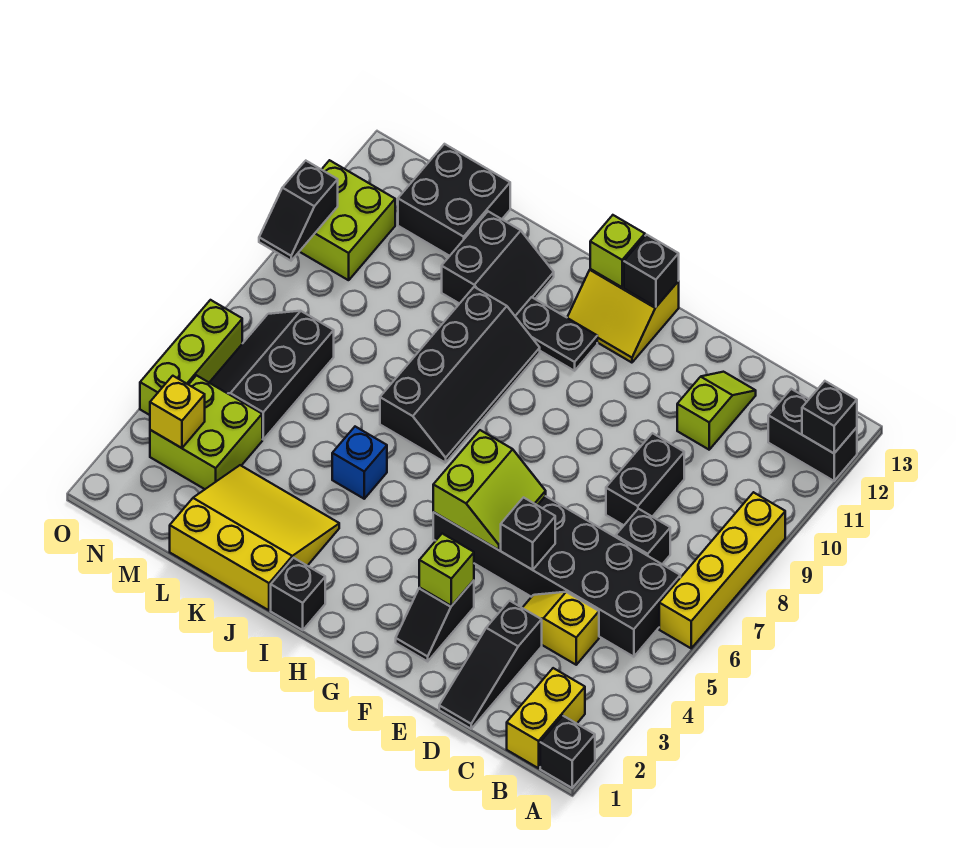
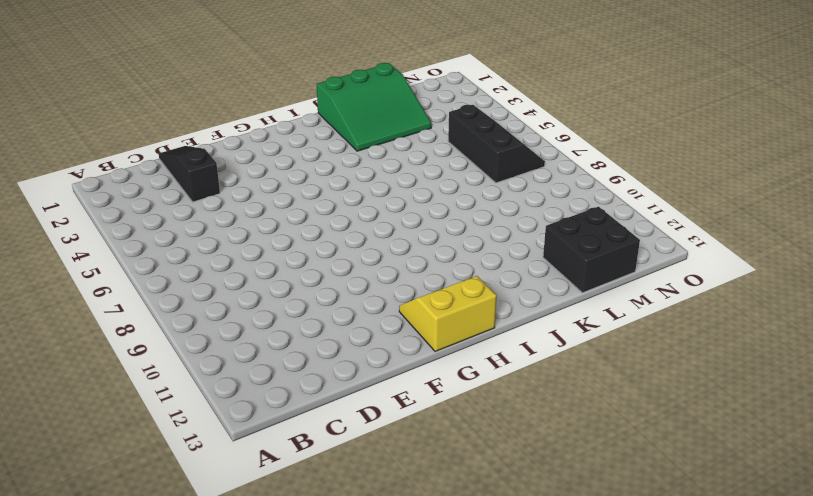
green slope J1:L3 level 1 top 1 -> yellow slope J1:L3 level 1 top 1
none -> black brick A1 level 1
none -> yellow brick A6:A9 level 1
none -> black brick A12:B12 level 1
none -> yellow brick B1:B2 level 1

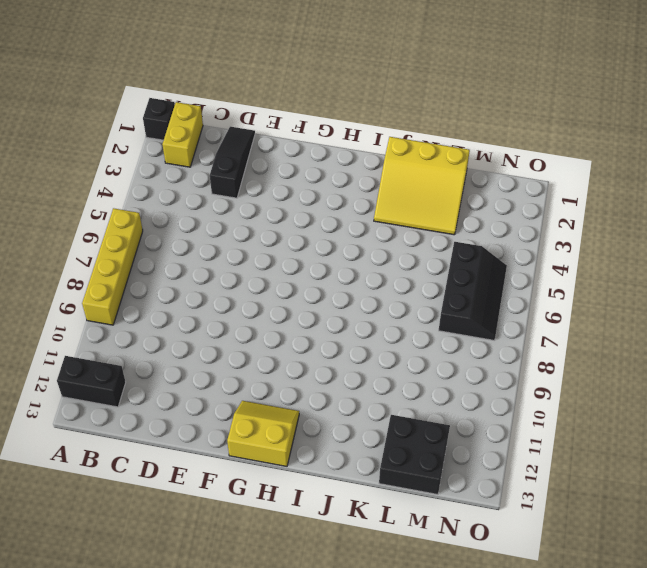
none -> black brick B5:G6 level 1
none -> yellow slope C4:D4 level 1 top C
none -> black brick C7 level 1
none -> black brick D8:D9 level 1

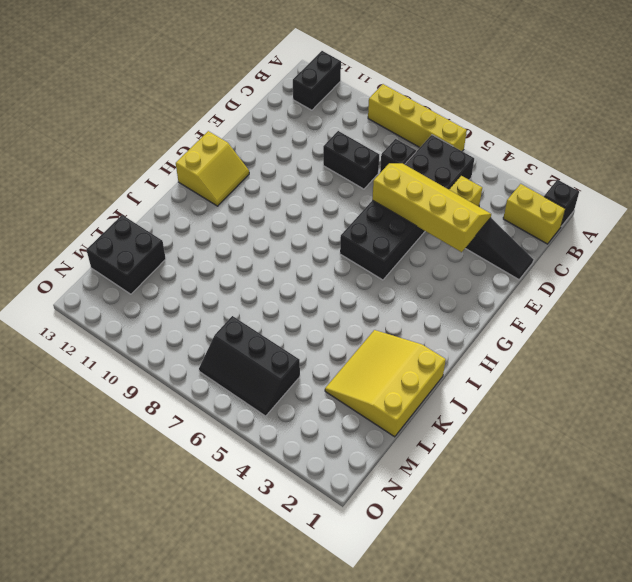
yellow slope D3:E6 level 2 top E -> black brick E5 level 2
none -> lime slope D11:D12 level 1 top 11
none -> black slope F2:F3 level 1 top 3
none -> black plate H11:I11 level 1
none -> black brick I1 level 1

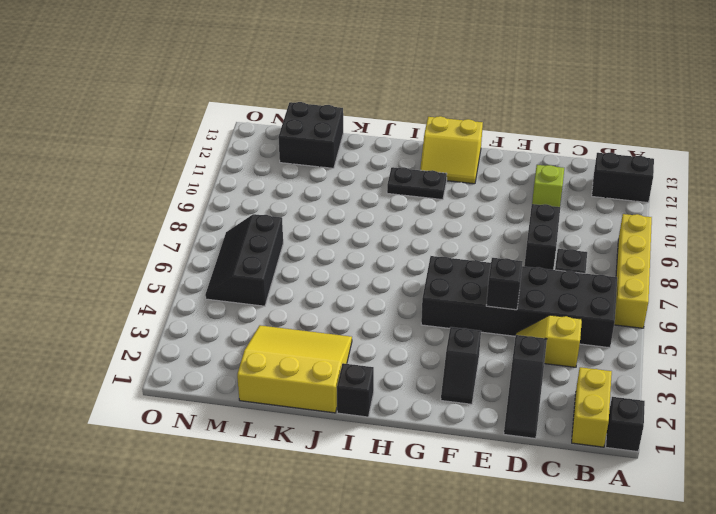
none -> black slope I7:J10 level 1 top J
none -> blue brick J5 level 1
none -> black slope J11:K12 level 1 top K
none -> lime brick M3:N4 level 1

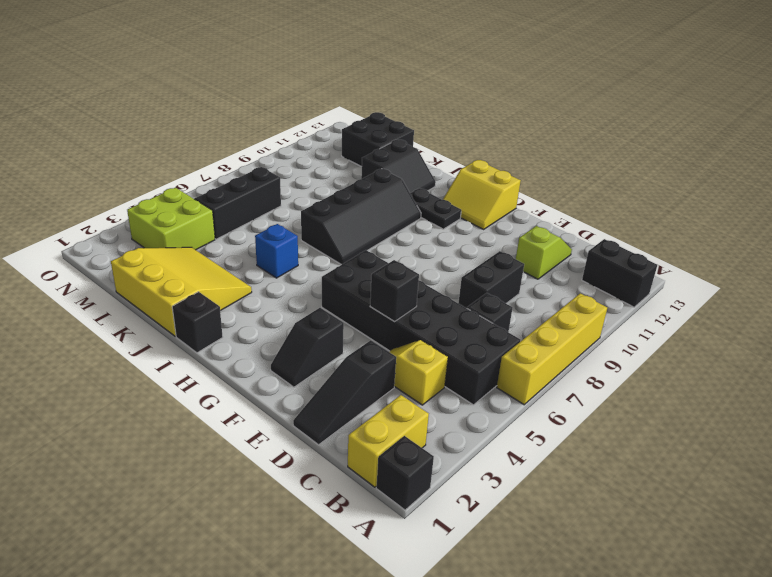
none -> lime brick N10:O11 level 1
none -> lime brick O4:O6 level 1
none -> black brick A12 level 2
none -> lime brick F3 level 2

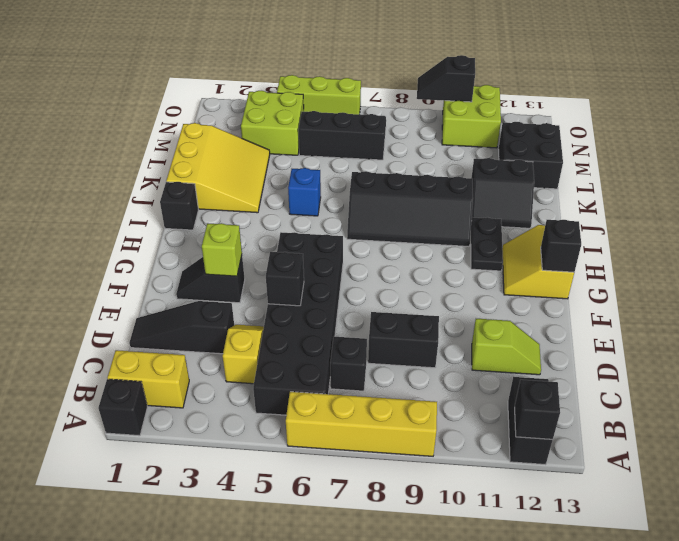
none -> lime slope F5:G6 level 2 top G
none -> lime brick H13 level 2
none -> yellow brick N3 level 2

